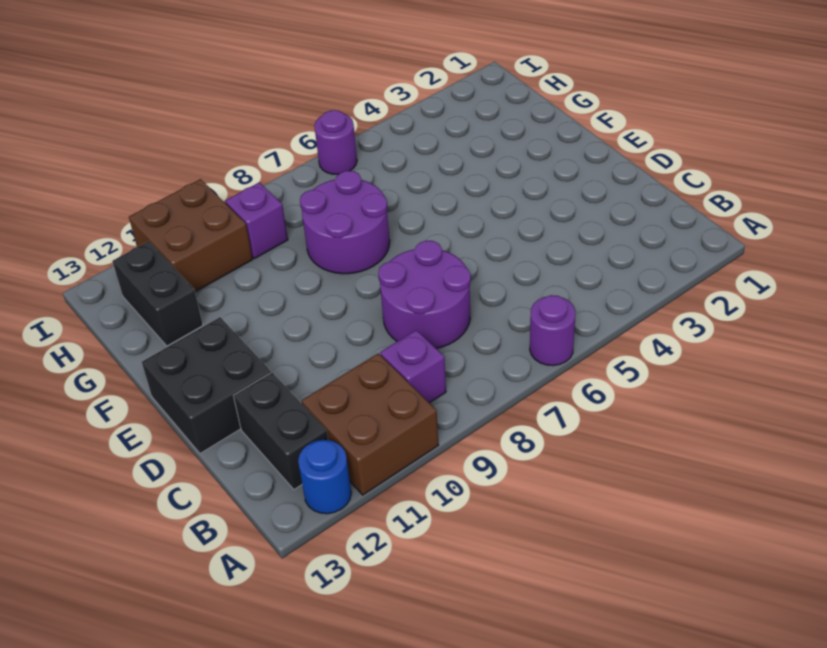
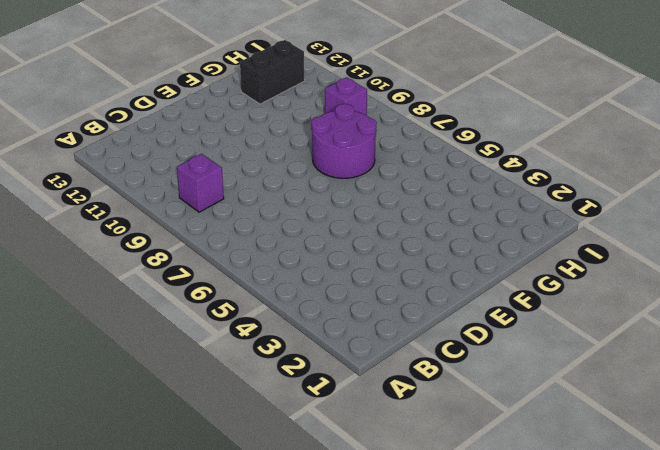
none -> purple round brick A6 level 1
none -> brown brick A10:B11 level 1
none -> blue round brick A12 level 1

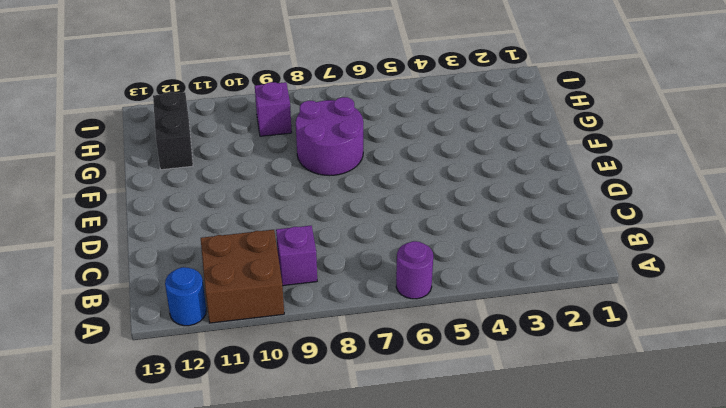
none -> black brick B12:C12 level 1
none -> purple round brick C7:D8 level 1
none -> black brick D12:E13 level 1

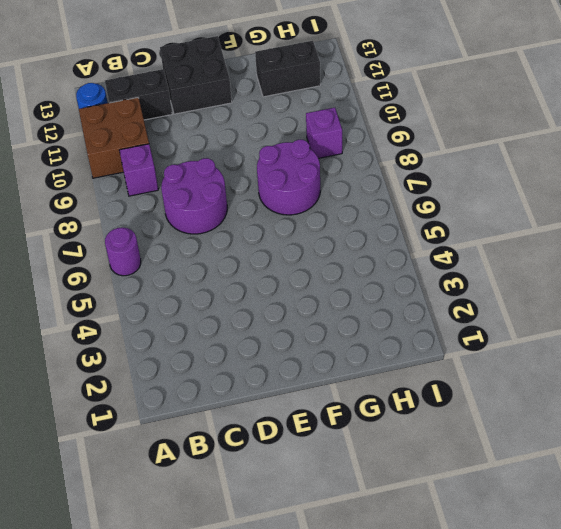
none -> brown brick H10:I11 level 1
none -> purple round brick I6 level 1

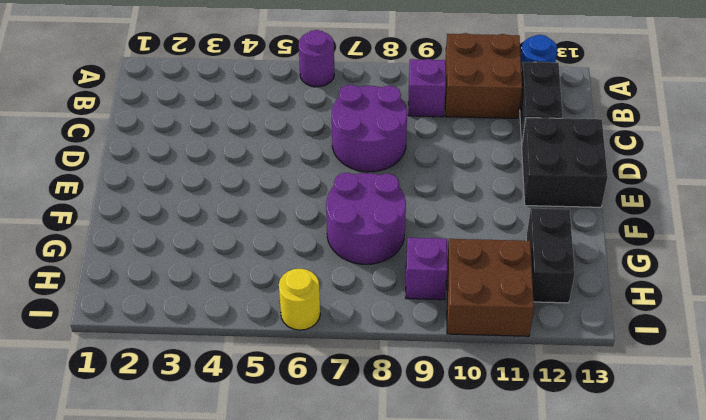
yellow round brick I6 level 1 -> purple round brick I6 level 1

